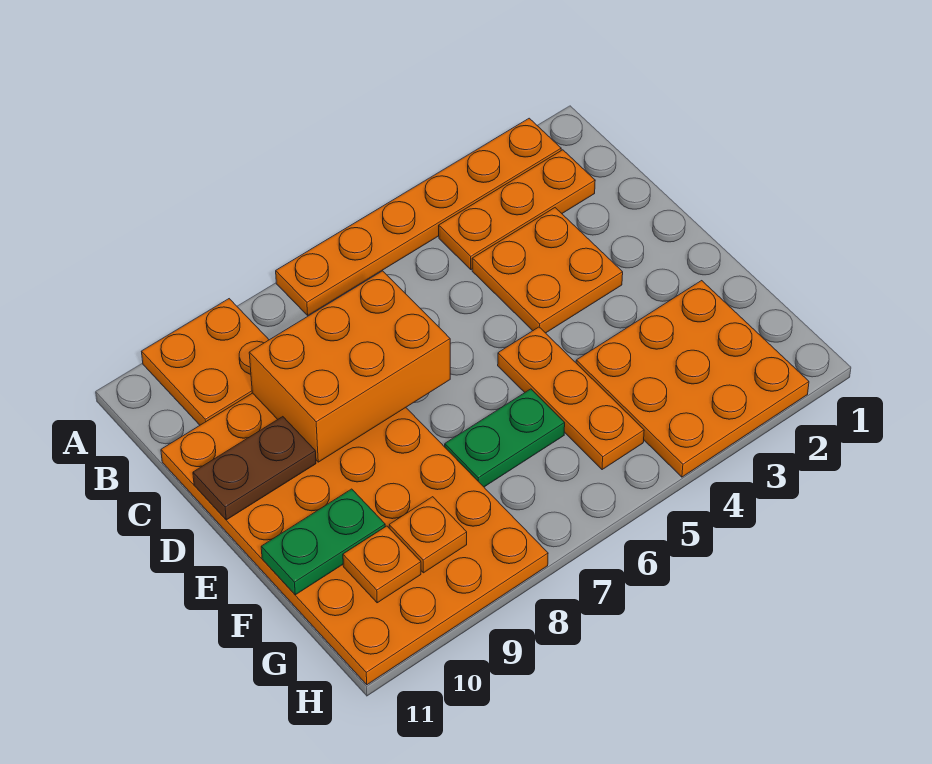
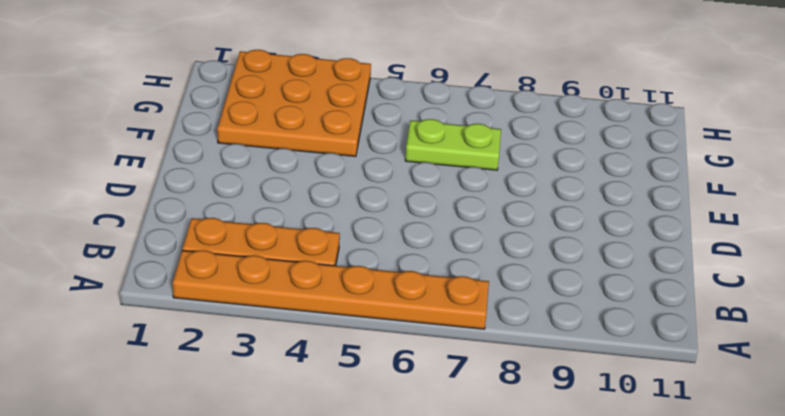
lime plate F6:F7 level 1 -> green plate F6:F7 level 1
none -> orange plate A9:B10 level 1
none -> orange plate C3:D4 level 1
none -> orange plate C8:H11 level 1

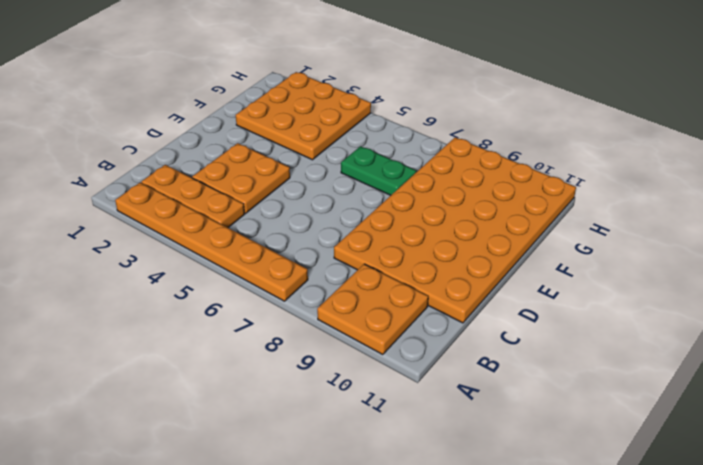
none -> orange plate E5:G5 level 1
none -> orange brick C7:D9 level 2
none -> brown plate D10:D11 level 2

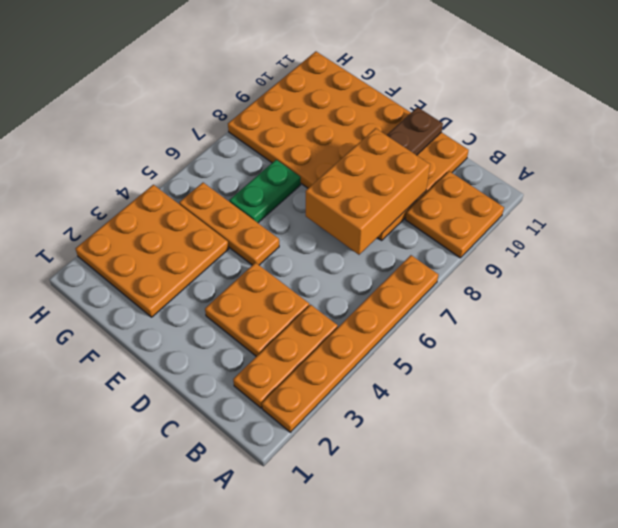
none -> green plate F10:F11 level 2
none -> orange plate G9 level 2
none -> orange plate G10 level 2

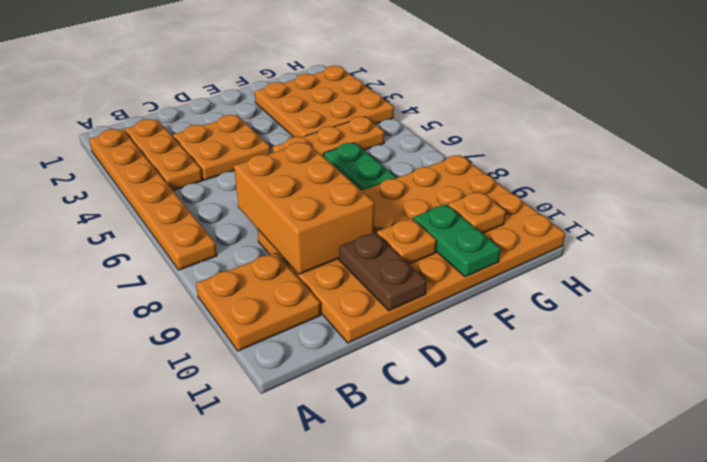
orange plate E10 level 2 -> orange plate G9 level 2

